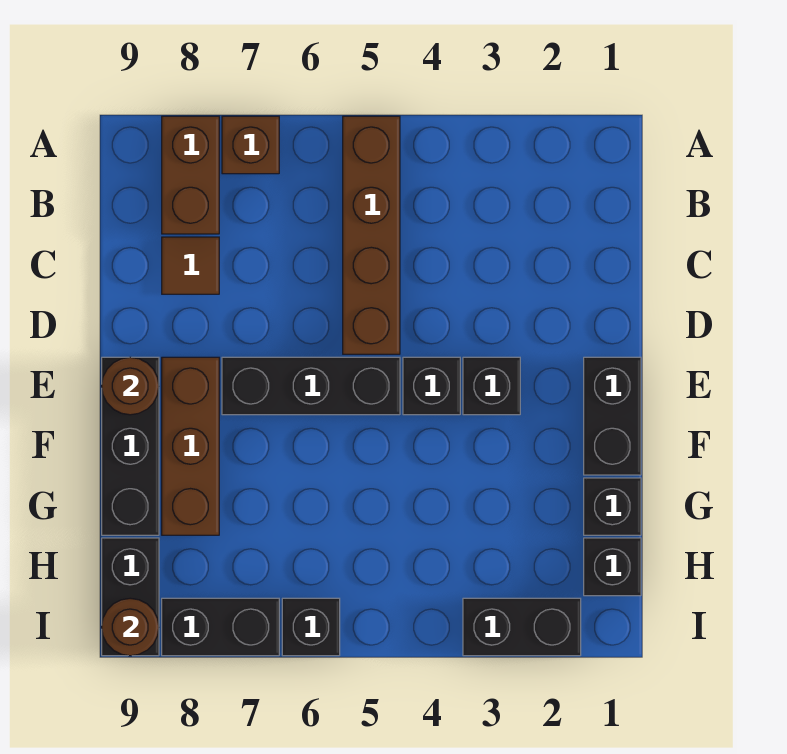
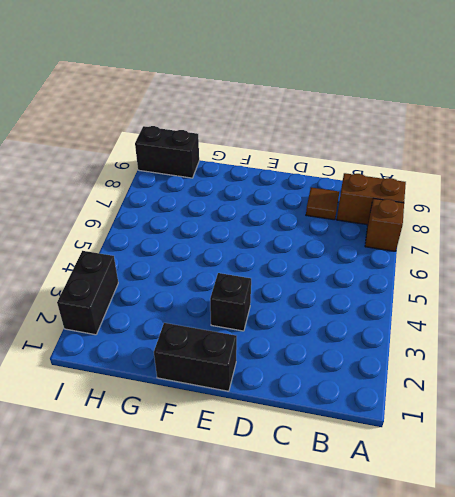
none -> brown brick A5:D5 level 1
none -> black brick E4 level 1
none -> black brick E5:E7 level 1

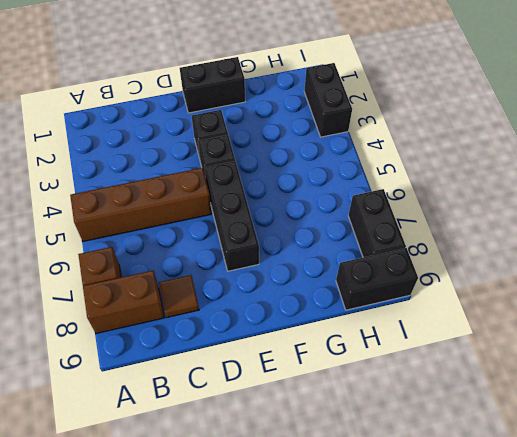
none -> brown brick E8:G8 level 1
none -> black brick E9:G9 level 1
none -> black brick G1 level 1

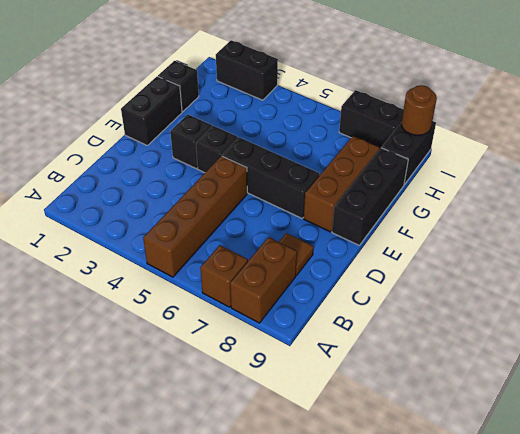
none -> black brick H1 level 1
none -> black brick I6 level 1
none -> brown round brick E9 level 2

